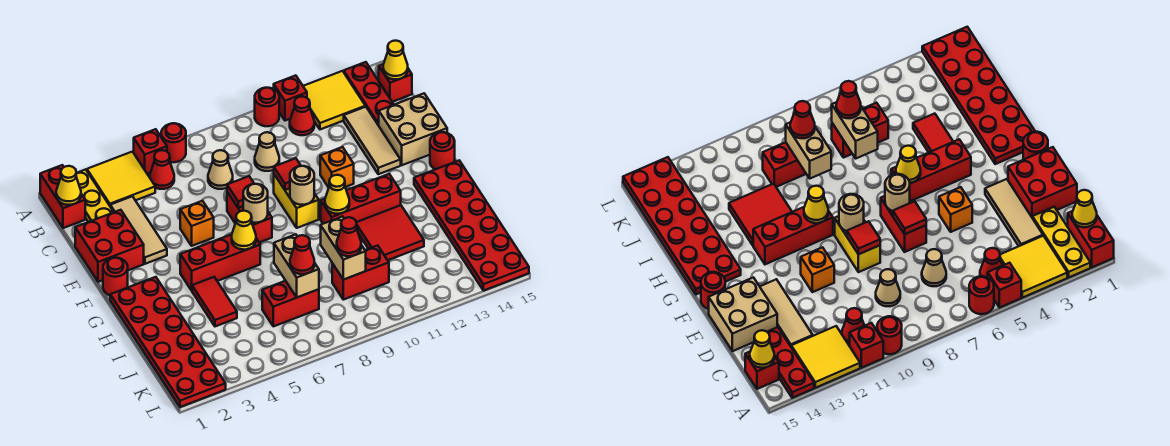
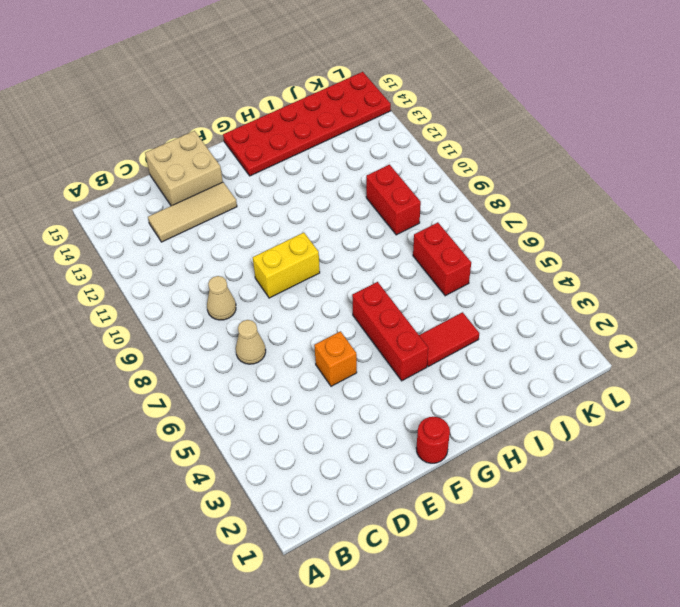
none -> red brick A1:B1 level 1
none -> yellow plate A2:C2 level 1
none -> yellow tile A3:B4 level 1
none -> red brick A5 level 1

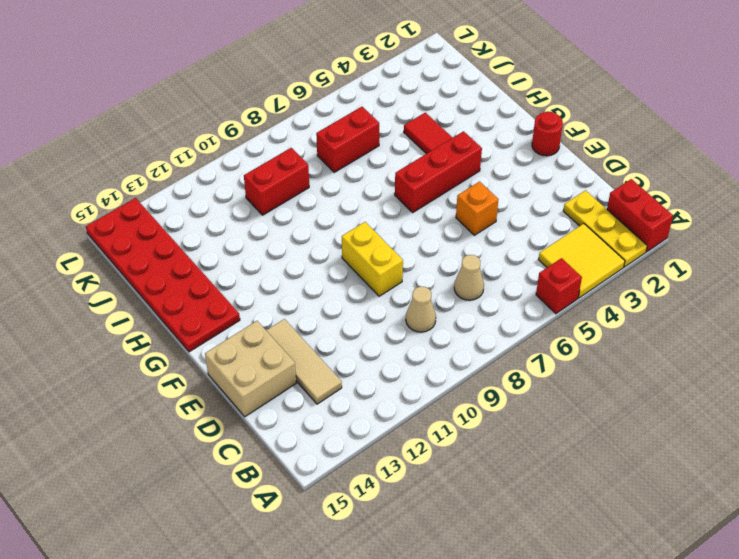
none -> red round brick A6 level 1
none -> red round brick A10 level 1
none -> red brick A11 level 1
none -> yellow tile A12:B13 level 1

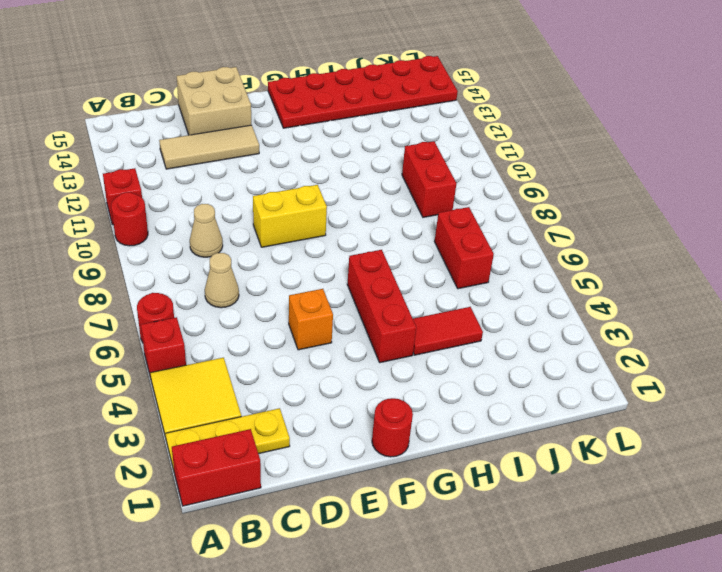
none -> yellow tile A12:B13 level 1
none -> red plate A14:C14 level 1
none -> red cone B5 level 1
none -> red cone B11 level 1

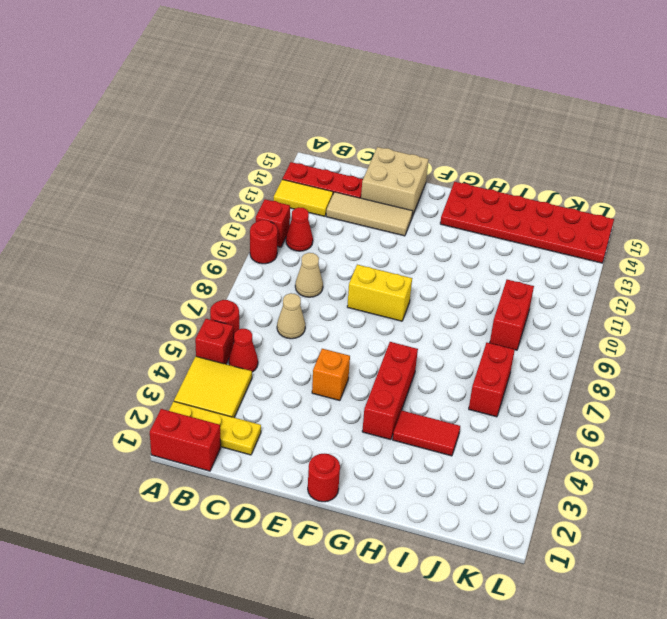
yellow tile A13:B13 level 1 -> yellow tile A12:B13 level 1
none -> red brick B15 level 1
none -> tan tile C3:E3 level 1
none -> red brick D1:E2 level 1
none -> red brick E7:F7 level 1

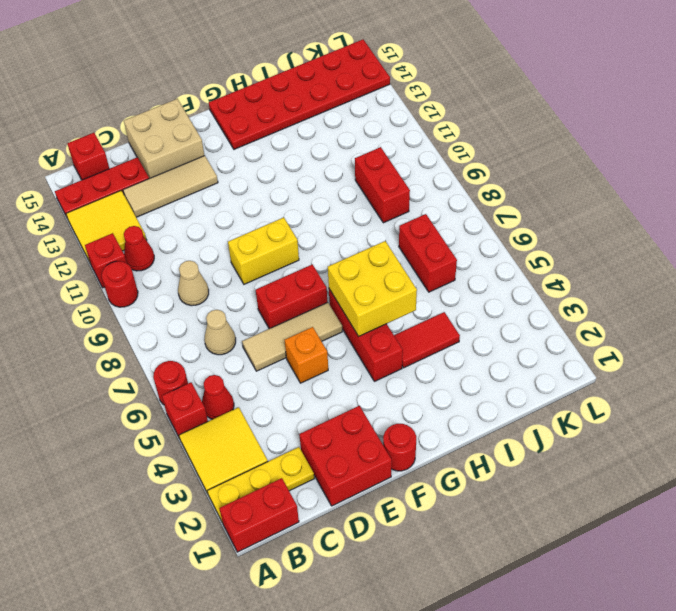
tan tile D6:F6 level 1 -> tan tile C3:E3 level 1
yellow brick G5:H6 level 2 -> yellow cone G6 level 2
none -> orange brick E11 level 1
none -> red round brick F15 level 1
none -> red plate G1:L2 level 1
none -> red brick G10:G12 level 1

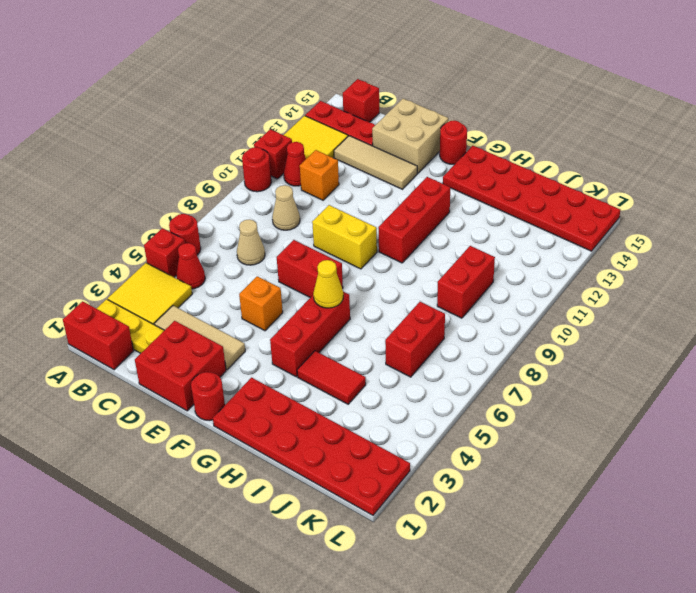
orange brick C11 level 1 -> orange brick E11 level 1
none -> red tile H11:I12 level 1
none -> yellow cone B1 level 2
none -> yellow cone B15 level 2
none -> red tile E7 level 2

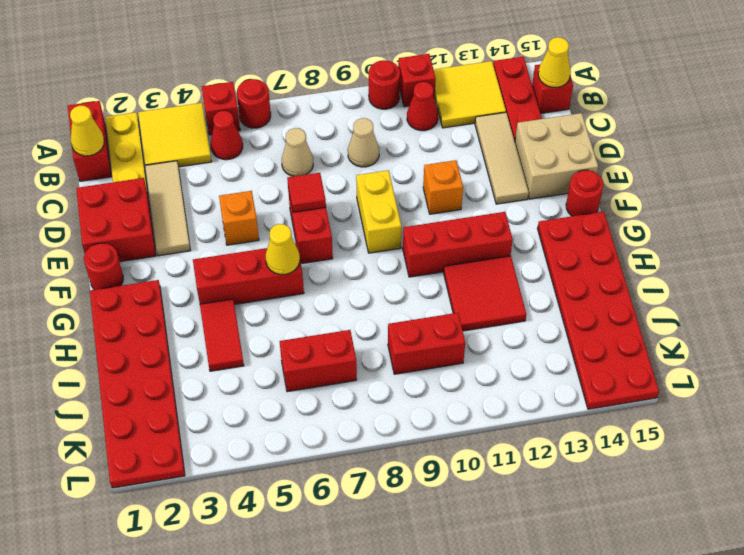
none -> red tile E9 level 2
none -> tan round brick F7 level 2
none -> tan round brick F9 level 2
none -> yellow cone G10 level 2

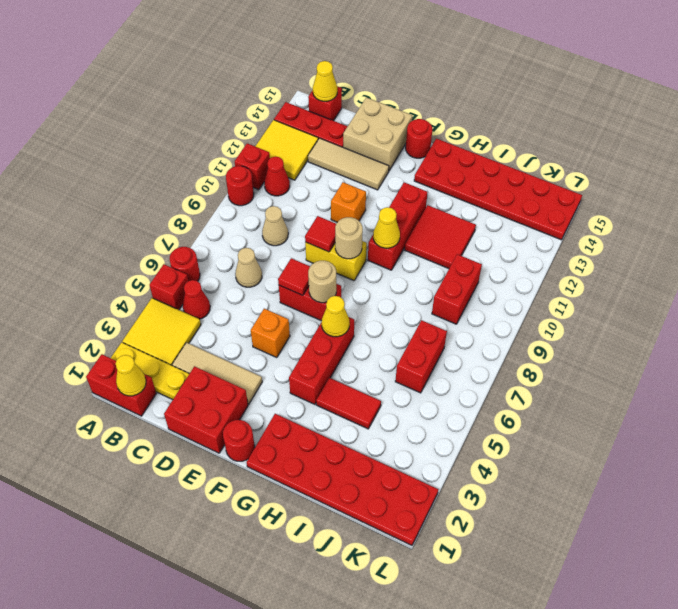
none -> tan brick I7:J7 level 2
none -> tan brick I9:J9 level 2
none -> red cone J7 level 3
none -> red cone J9 level 3

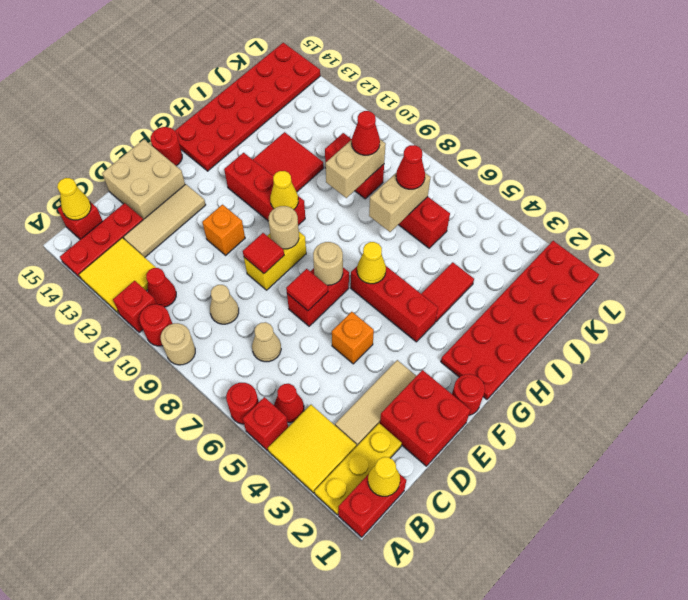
tan round brick A9 level 1 -> none

